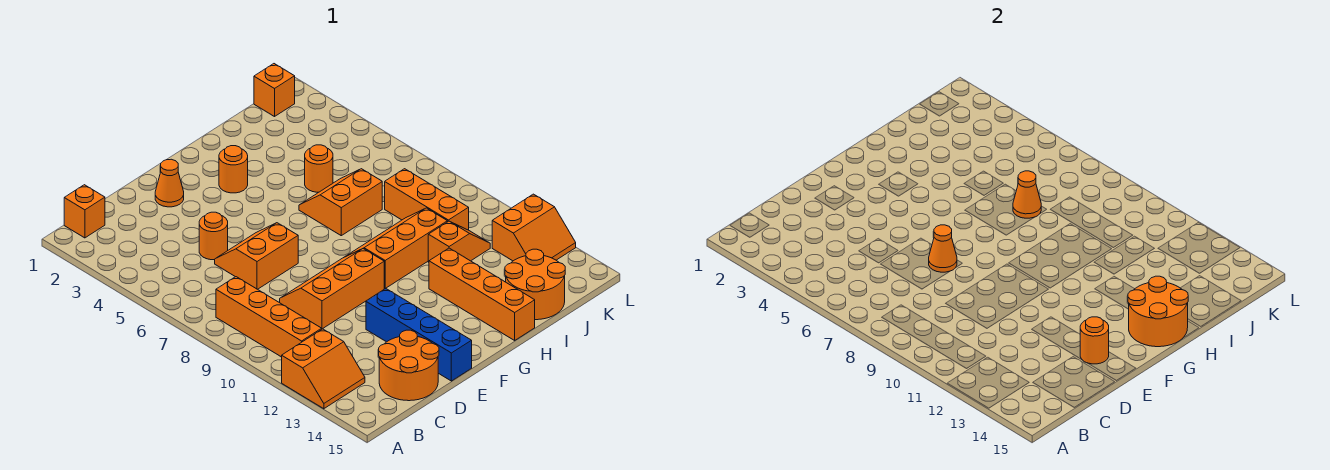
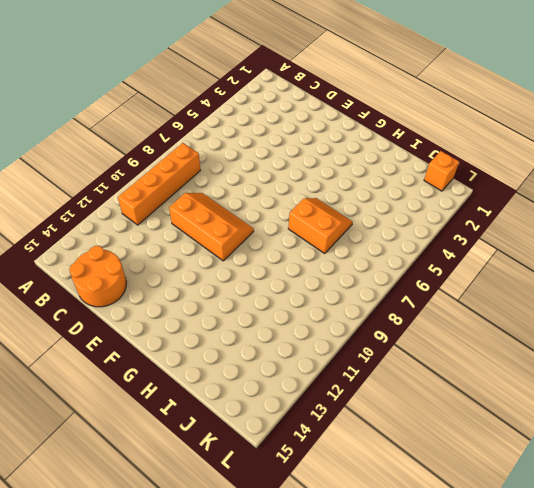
none -> orange slope A12:B13 level 1 top 12
none -> orange brick B1 level 1
none -> orange round brick D5 level 1

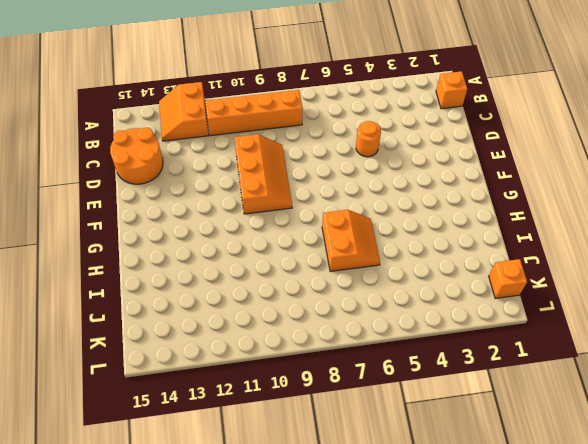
none -> orange slope D6:E7 level 1 top 7
none -> orange cone E2 level 1
none -> blue brick E12:E15 level 1

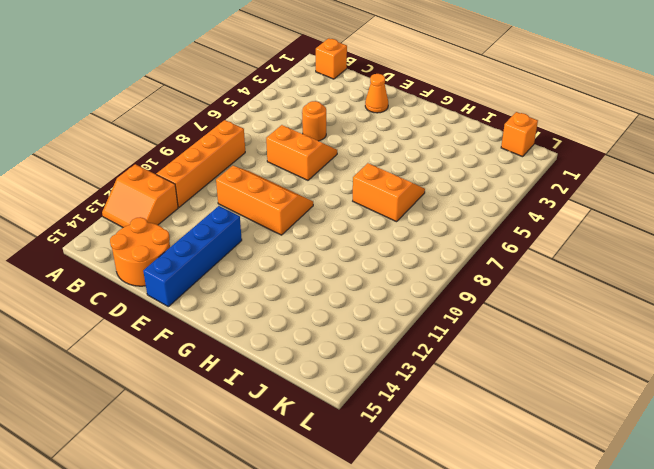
none -> orange round brick G3 level 1
none -> orange slope G9:I10 level 1 top 10
none -> orange brick H12:H15 level 1

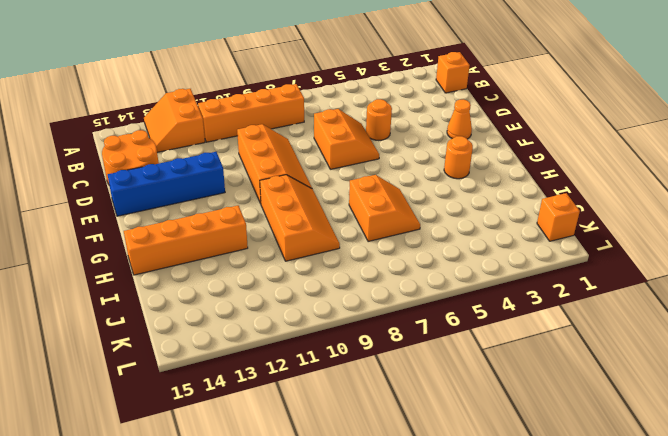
none -> orange round brick I5 level 1
none -> orange slope I11:J11 level 1 top I
none -> orange round brick I14:J15 level 1

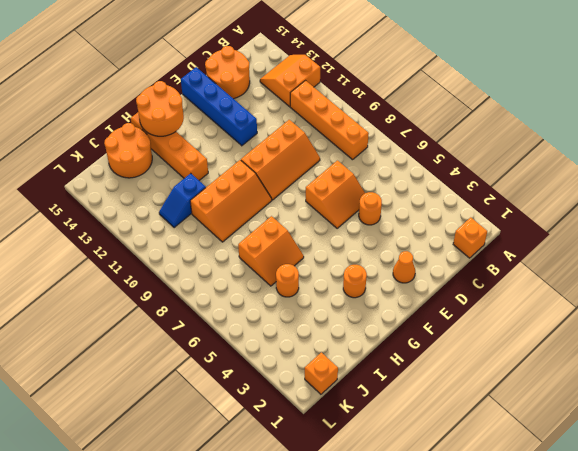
blue slope I11:J11 level 1 top I -> orange slope I11:J11 level 1 top I
none -> orange brick J8:J10 level 1
none -> orange slope K12:L13 level 1 top 12
none -> orange cone E7 level 2

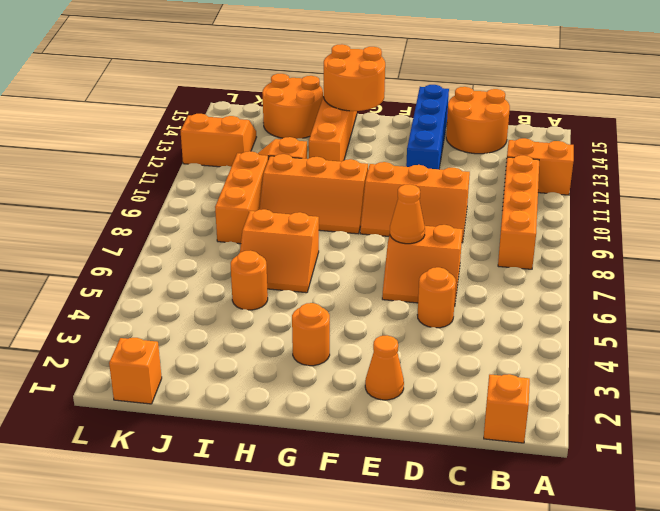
none -> orange round brick E14 level 2
none -> orange cone I7 level 2

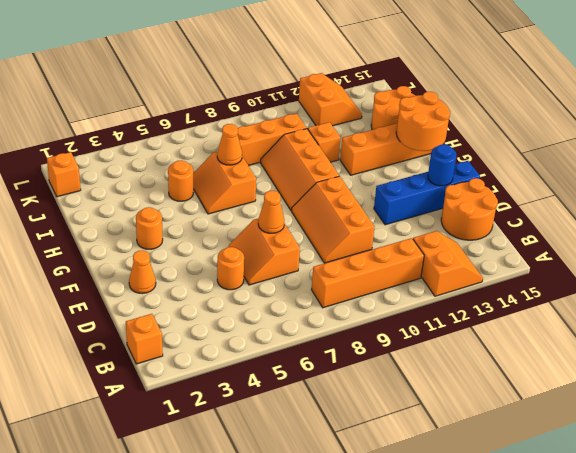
blue round brick E14 level 2 -> orange round brick E14 level 2

